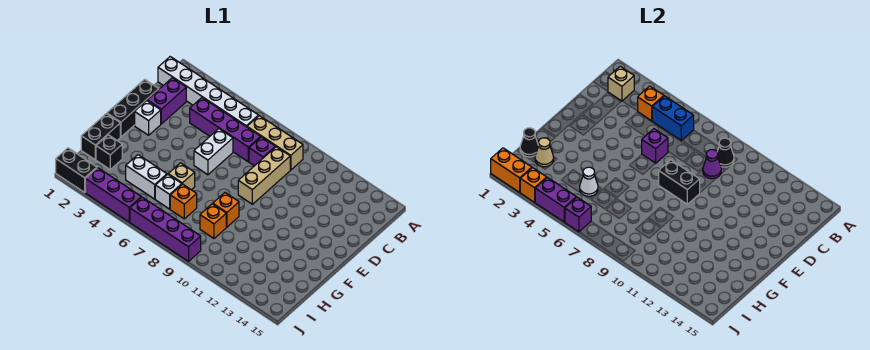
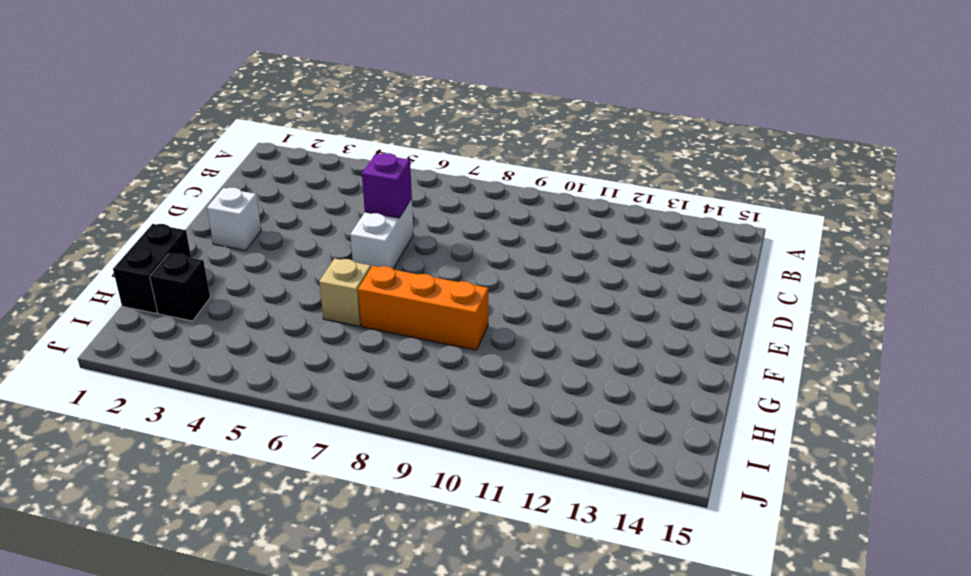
orange brick G7:G9 level 1 -> orange brick G9 level 1
none -> white brick B1:B6 level 1
none -> tan brick B7:B9 level 1
none -> purple brick C2:D2 level 1
none -> purple brick C4:C7 level 1

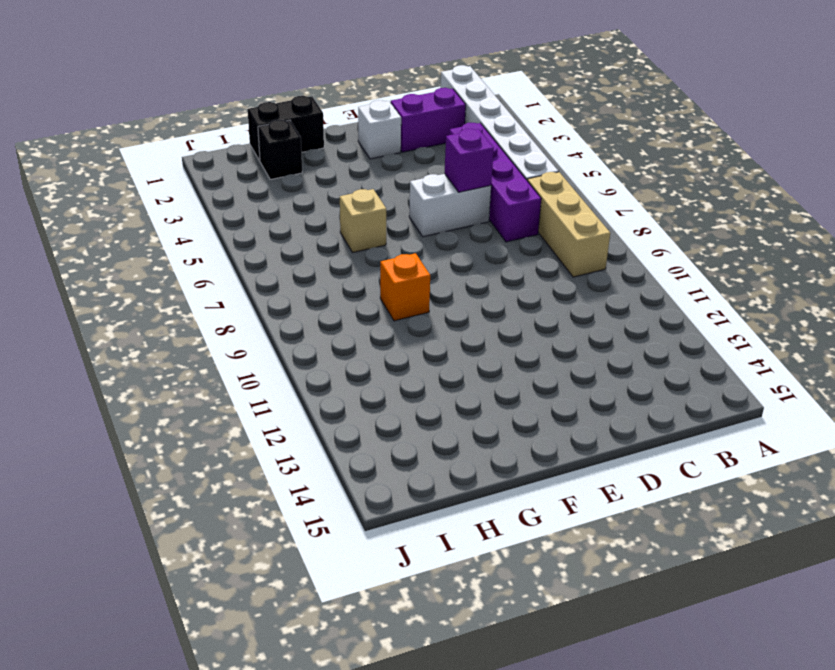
none -> purple brick C8 level 1
none -> tan brick C9:E9 level 1
none -> black brick D1:F1 level 1
none -> white brick H4:H5 level 1

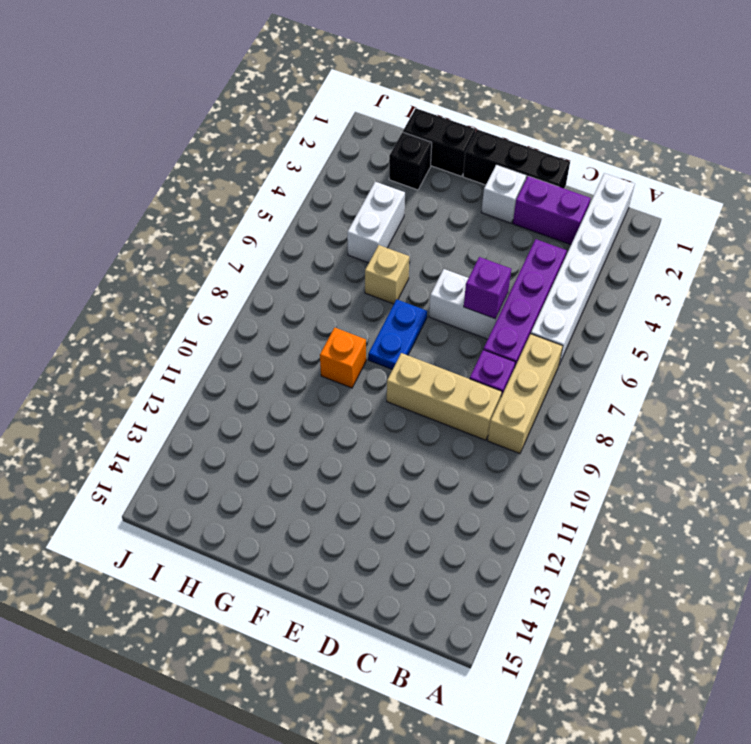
blue plate F7:F8 level 1 -> none
none -> white brick H6 level 1
none -> orange brick H7 level 1
none -> orange brick H9 level 1
none -> black brick J1:J2 level 1

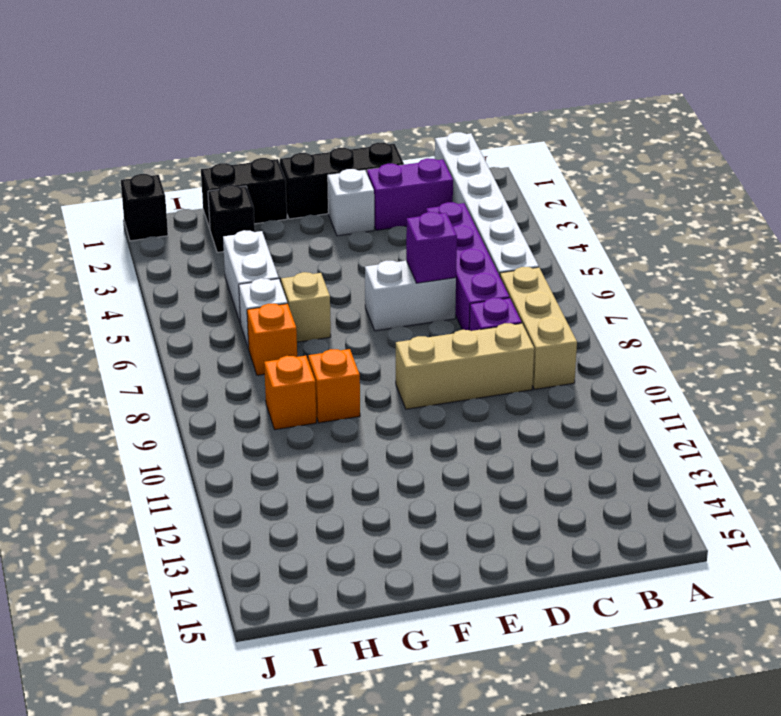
black brick J1 level 1 -> black brick J1:J2 level 1
none -> purple brick J3:J5 level 1
none -> purple brick J6:J9 level 1
none -> tan brick B2 level 2
none -> orange brick B4 level 2

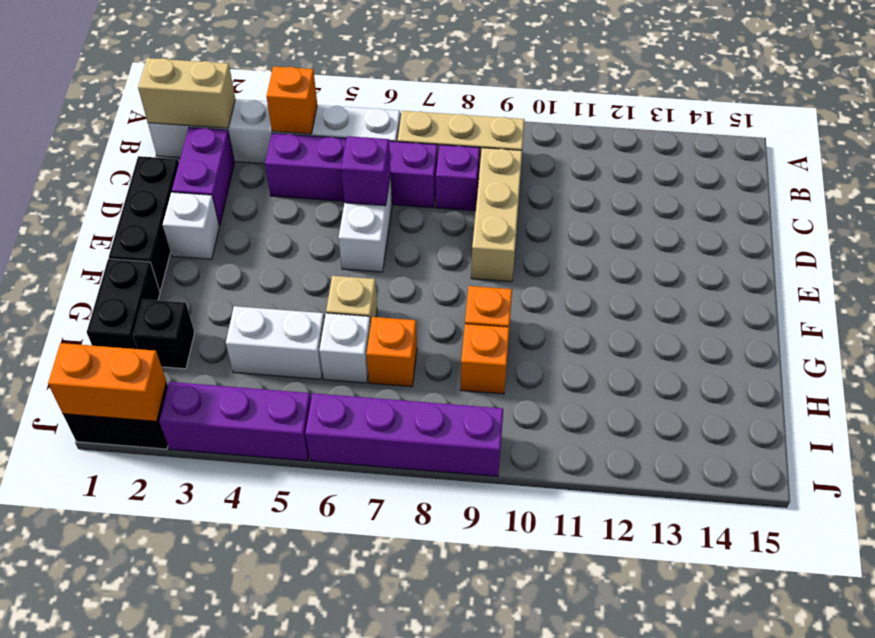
tan brick B1:B2 level 2 -> tan brick B2 level 2
none -> blue brick B5:B6 level 2
none -> black cone B9 level 2
none -> purple cone C9 level 2
none -> black brick E8:E9 level 2

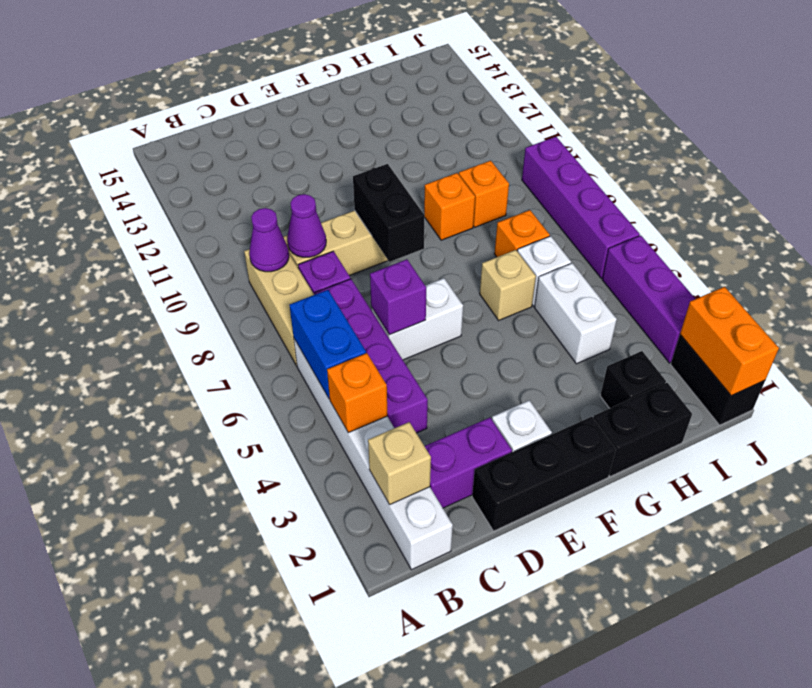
purple cone B9 level 2 -> black cone B9 level 2
none -> black cone H1 level 2
none -> tan cone H2 level 2
none -> white cone H5 level 2
none -> orange brick J3 level 2

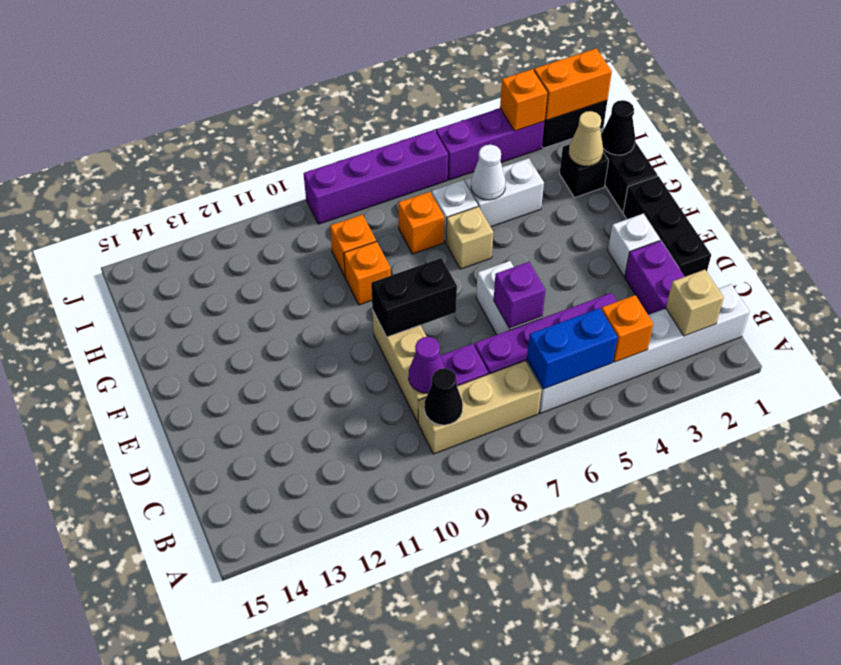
none -> purple brick J4:J5 level 2
none -> purple brick J6 level 2

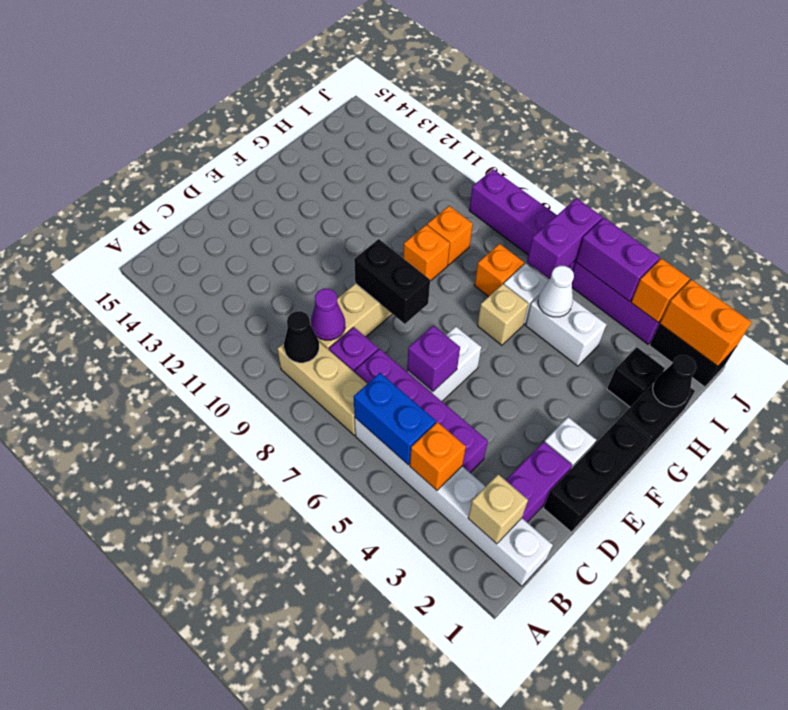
purple brick I6:J6 level 2 -> purple brick J6 level 2
none -> tan cone H2 level 2

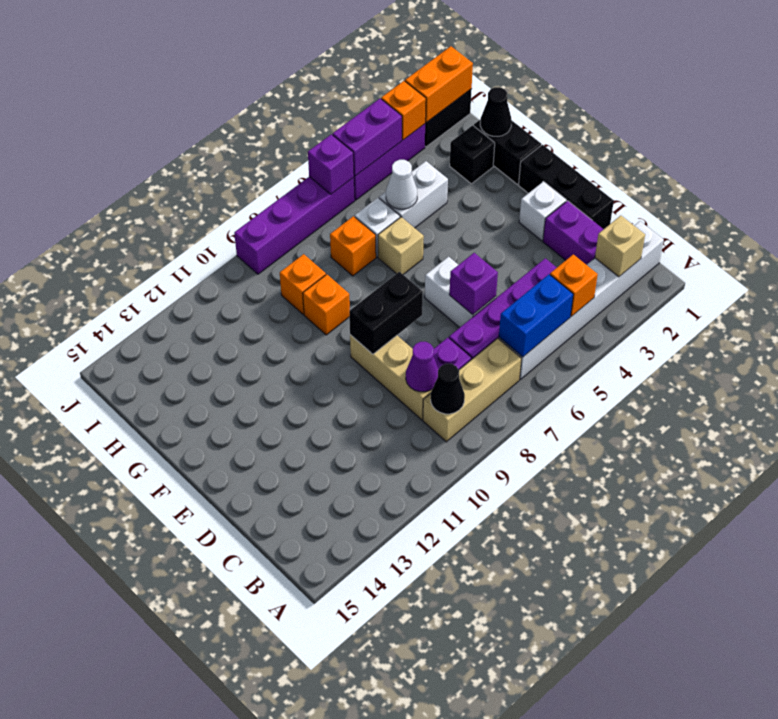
none -> tan cone H2 level 2

